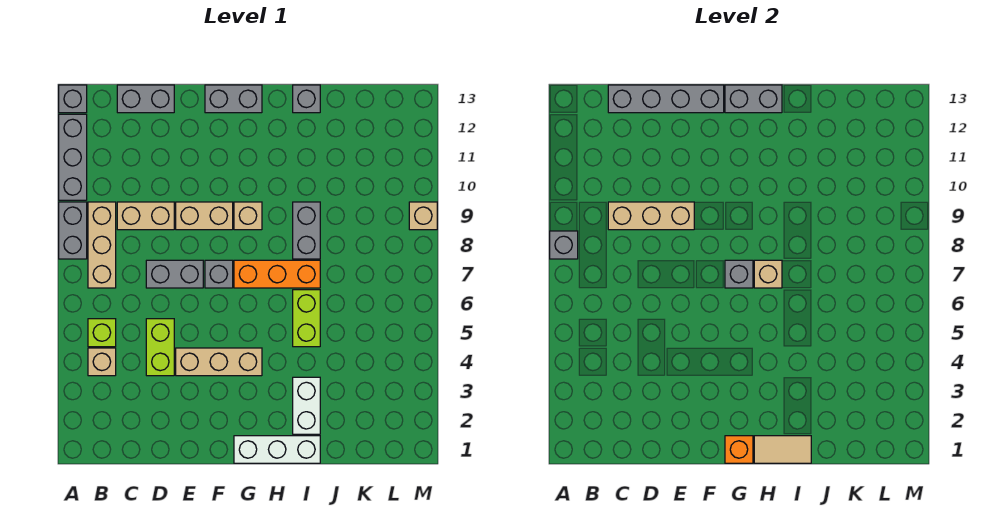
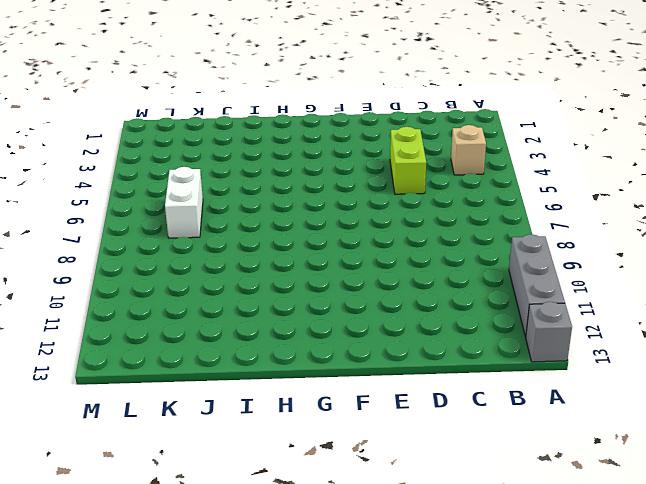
white brick K6:K7 level 1 -> white brick I2:I3 level 1
none -> grey brick A8:A9 level 1
none -> lime brick B5 level 1
none -> tan brick B7:B9 level 1
none -> tan brick C9:D9 level 1

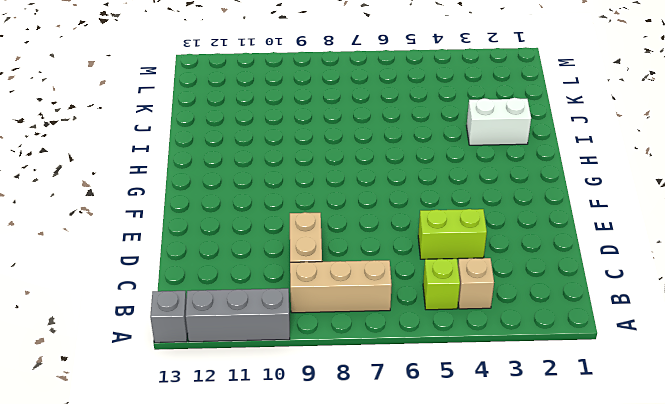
none -> grey brick A8:A9 level 1
none -> grey brick C13:D13 level 1
none -> grey brick D7:E7 level 1
none -> tan brick E4:G4 level 1

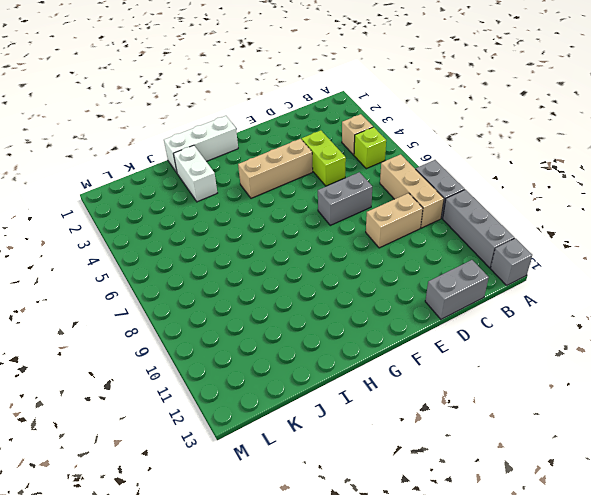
none -> tan brick E9:F9 level 1
none -> grey brick F7 level 1
none -> grey brick F13:G13 level 1
none -> orange brick G7:I7 level 1

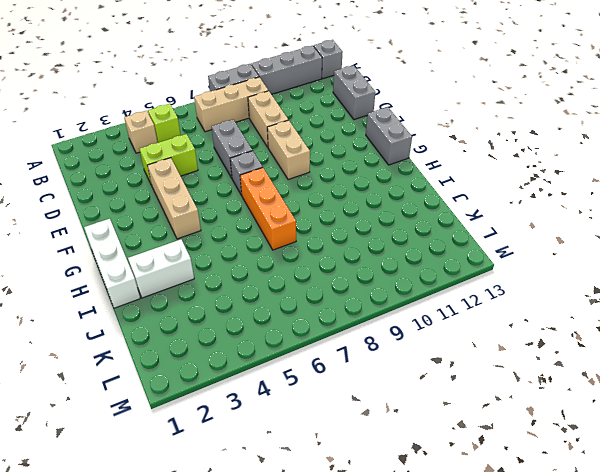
none -> tan brick G9 level 1
none -> lime brick I5:I6 level 1
none -> grey brick I8:I9 level 1
none -> grey brick I13 level 1

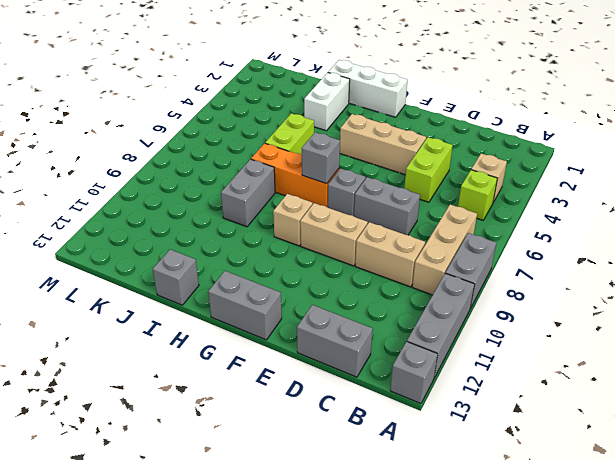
none -> tan brick M9 level 1
none -> grey brick A8 level 2
none -> tan brick C9:E9 level 2
none -> grey brick C13:F13 level 2

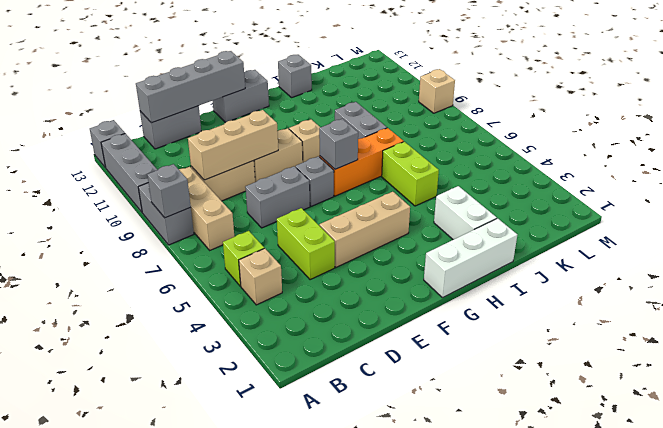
none -> orange brick G1 level 2
none -> grey brick G13:H13 level 2
none -> tan tile H1:I1 level 2
none -> tan brick H7 level 2

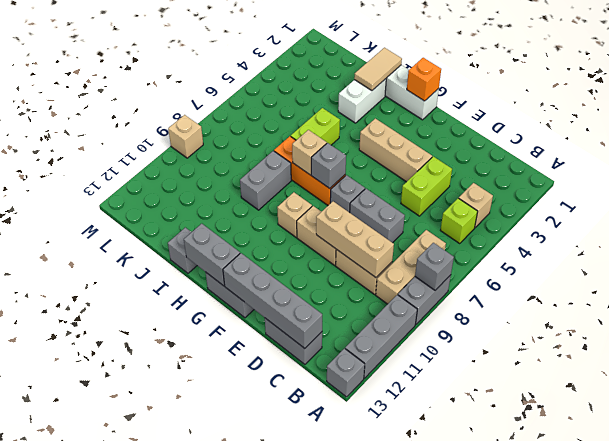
tan tile I1:I2 level 2 -> tan tile H1:I1 level 2

